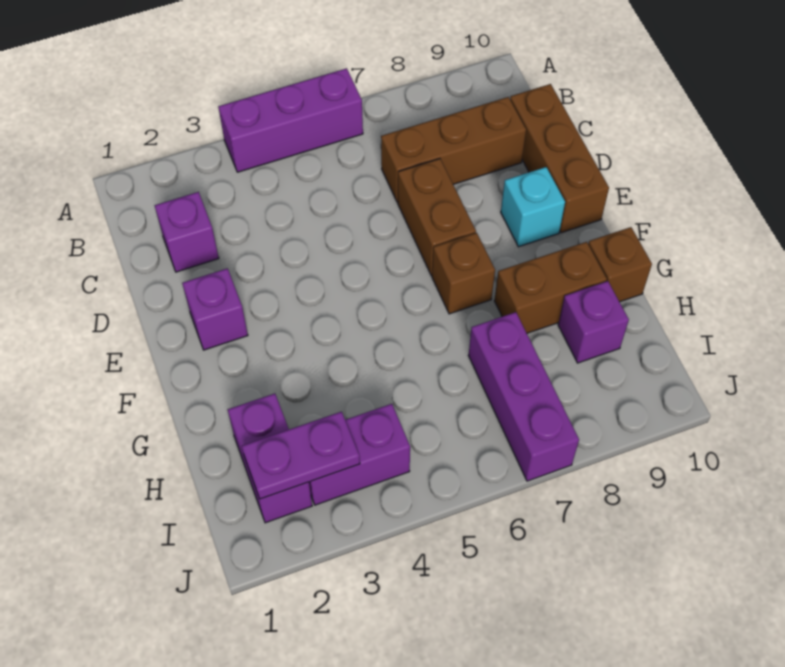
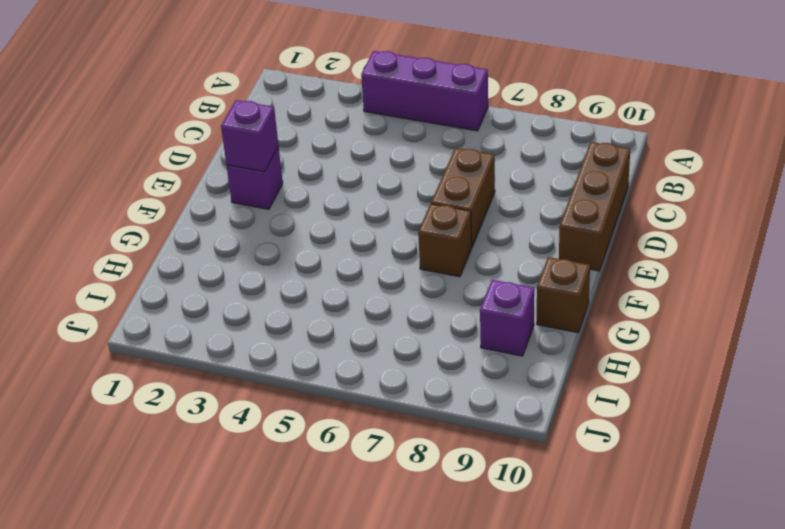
purple brick E2 level 2 -> purple brick C2 level 1
none -> brown brick C7:C9 level 1
none -> cyan brick E9 level 1
none -> brown brick G8:G9 level 1

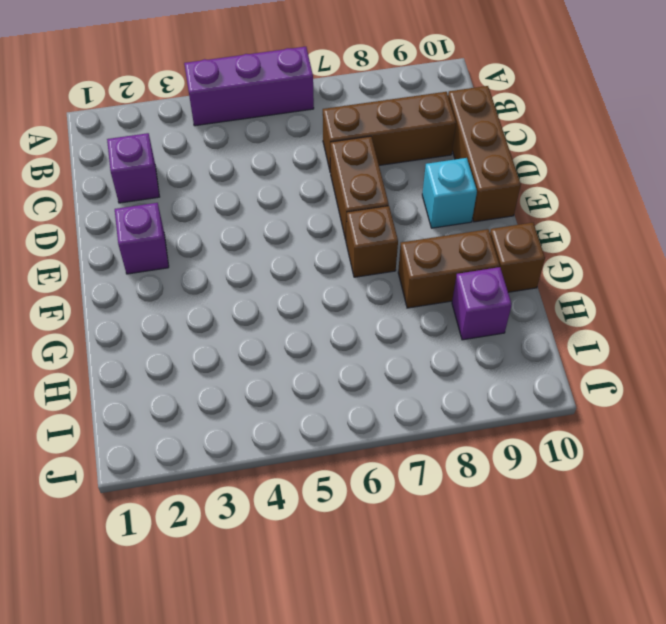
none -> purple brick H2:I2 level 1
none -> purple brick H7:J7 level 1
none -> purple brick I3:I4 level 1

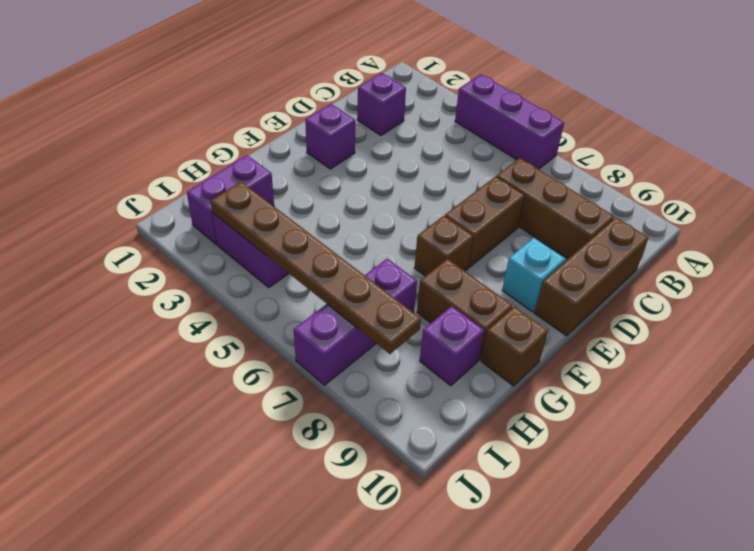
brown plate I3:I8 level 2 -> purple plate I2:I3 level 2

